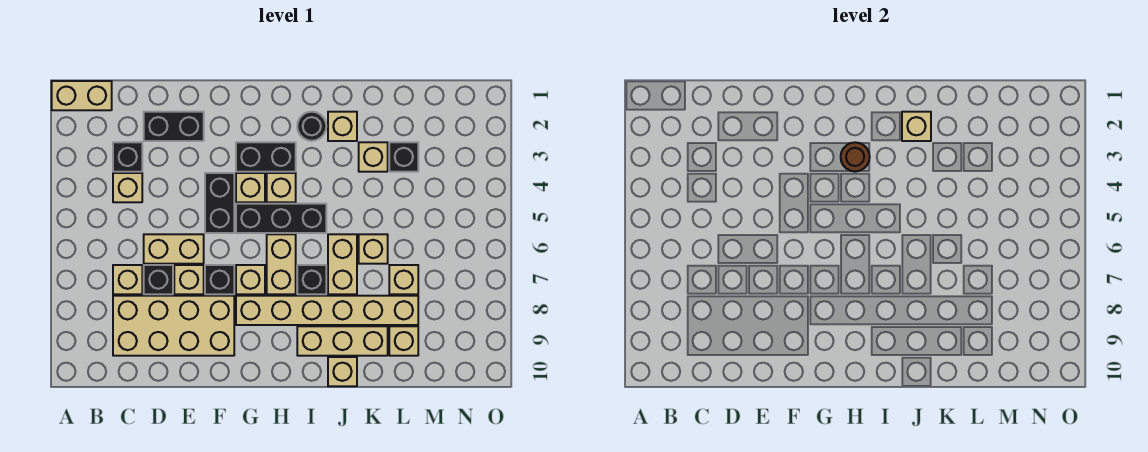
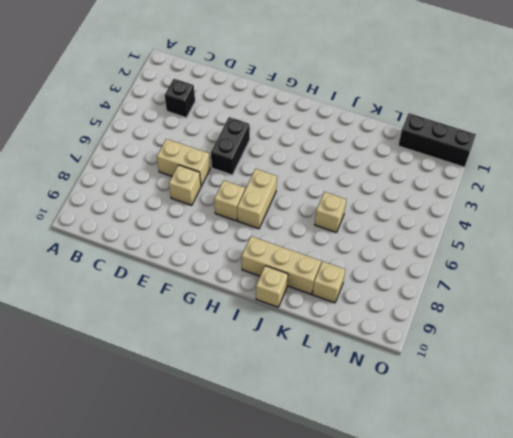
black brick M1:O1 level 1 -> black brick G5:I5 level 1
none -> tan brick A1:B1 level 1
none -> tan brick C4 level 1
none -> tan brick C7 level 1
none -> tan brick C8:F9 level 1

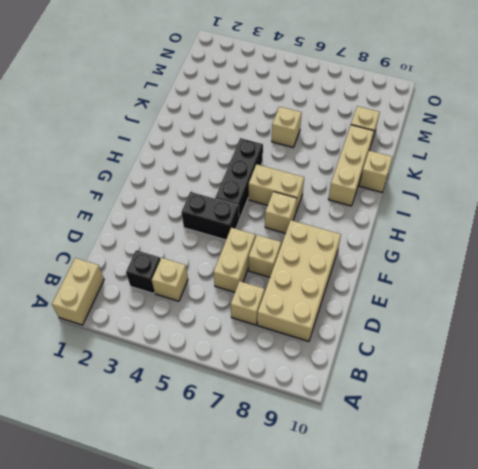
none -> black brick D2:E2 level 1
none -> black brick D7 level 1
none -> black brick F7 level 1
none -> black brick G3:H3 level 1

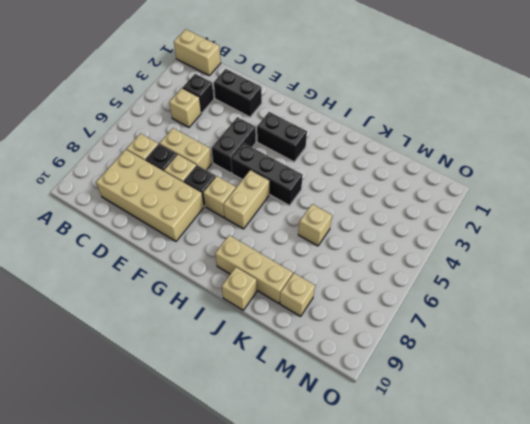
none -> tan brick G4 level 1
none -> tan brick G8:L8 level 1
none -> tan brick H4 level 1
none -> black round brick I2 level 1

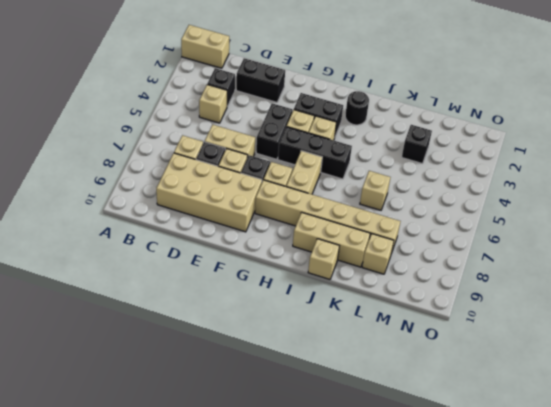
none -> black brick I7 level 1
none -> tan brick J2 level 1
none -> tan brick J6:J7 level 1
none -> tan brick K3 level 1

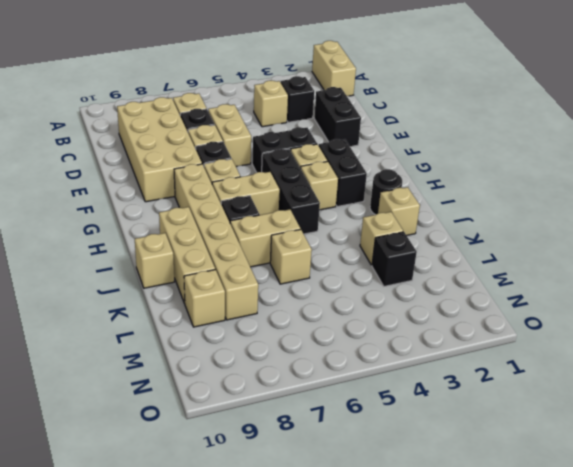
none -> tan brick L7 level 1
none -> brown round brick H3 level 2
none -> tan brick J2 level 2

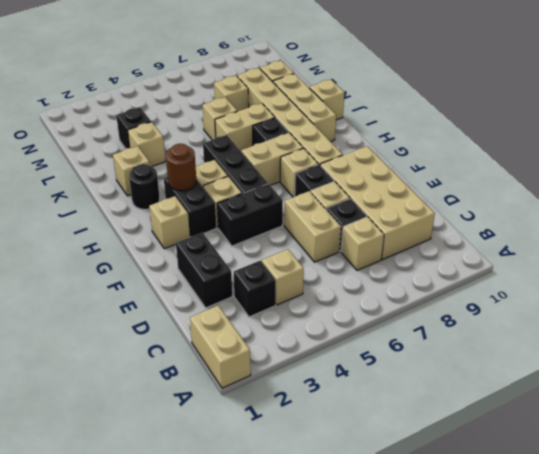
tan brick G2 level 1 -> tan brick J2 level 2

